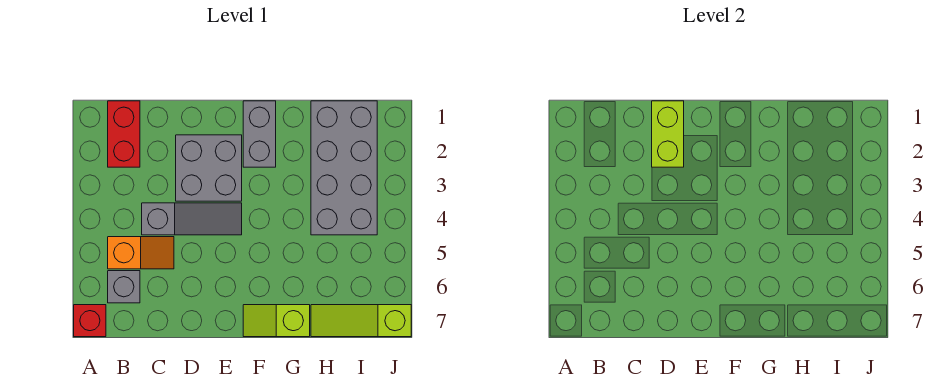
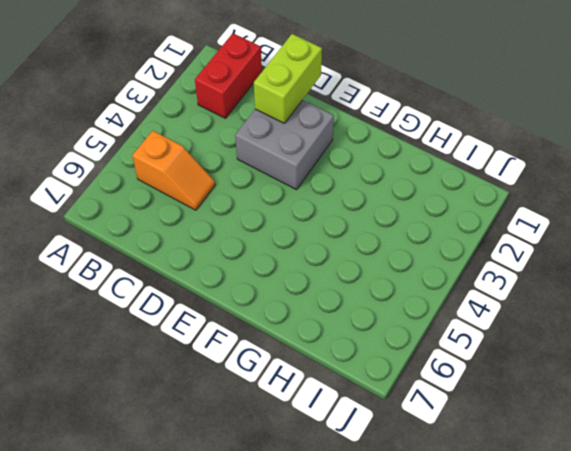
none -> red brick A7 level 1
none -> grey brick B6 level 1

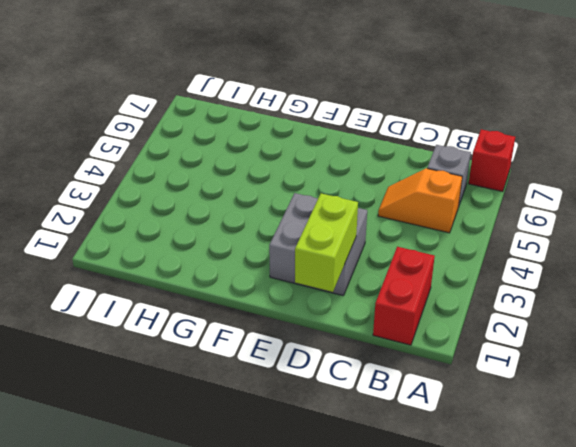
none -> grey slope C4:E4 level 1 top C
none -> grey brick F1:F2 level 1

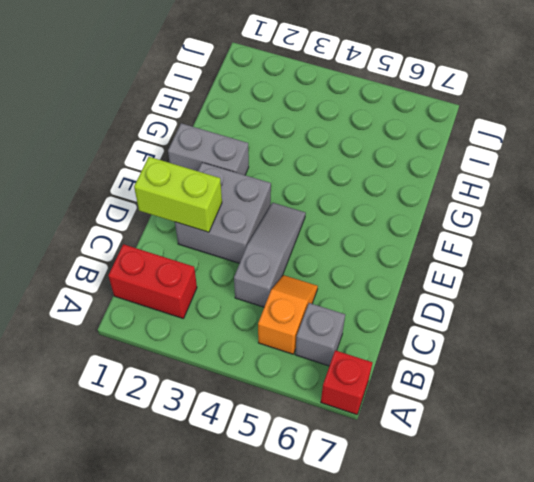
none -> lime slope F7:G7 level 1 top G
none -> grey brick H1:I4 level 1

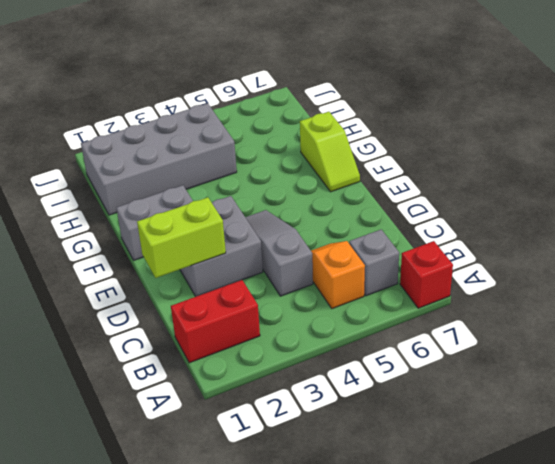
none -> lime slope H7:J7 level 1 top J

